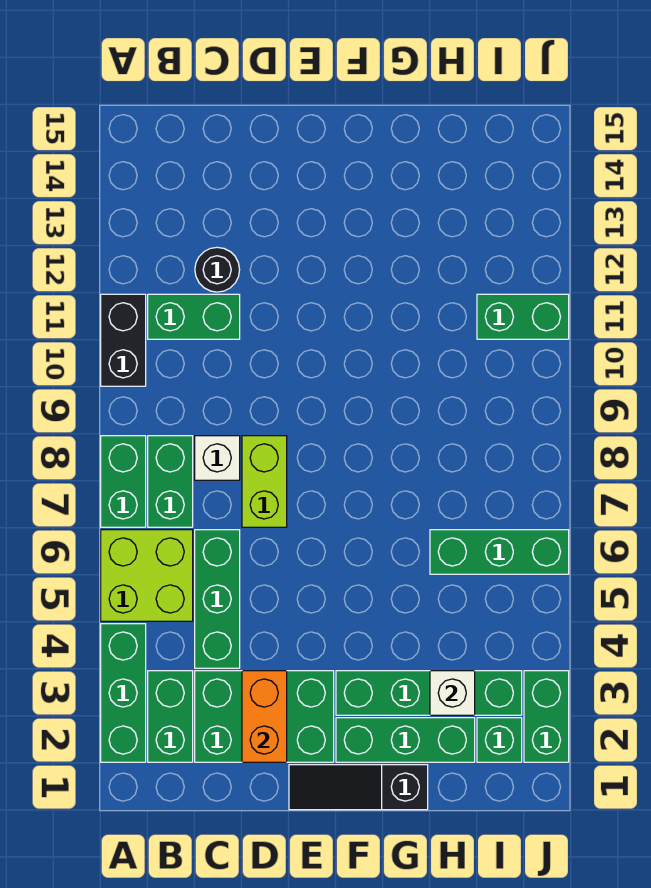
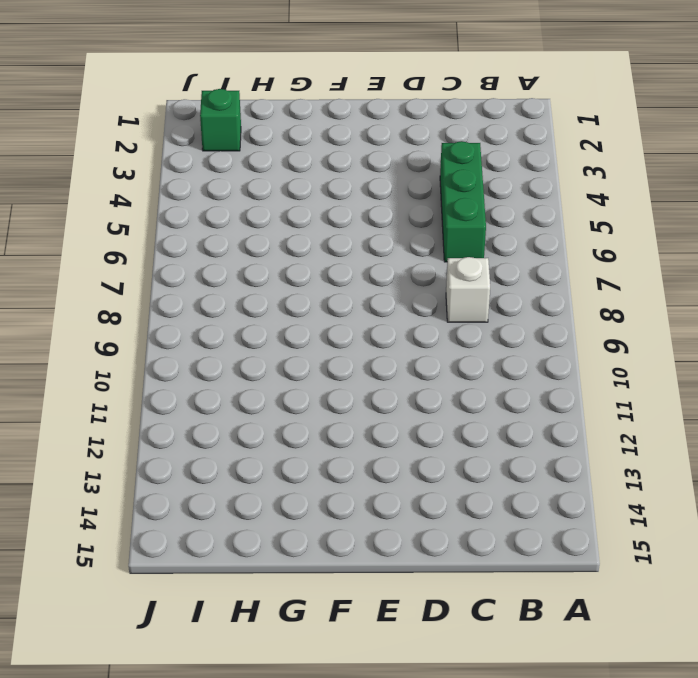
none -> green brick A2:A4 level 1
none -> lime brick A5:B6 level 1
none -> green brick A7:A8 level 1

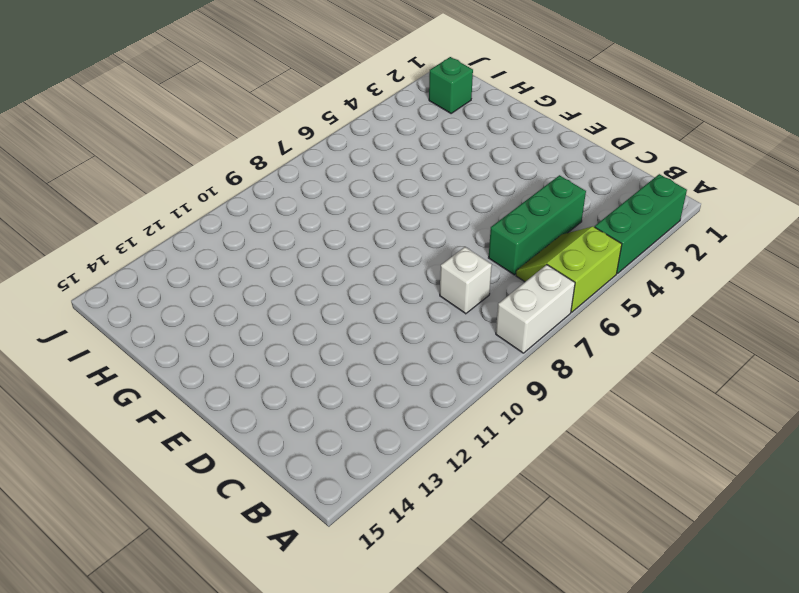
lime slope A5:B6 level 1 top A -> lime brick A5:B6 level 1
white brick A7:A8 level 1 -> green brick A7:A8 level 1
none -> black brick A10:A11 level 1
none -> green brick B2:B3 level 1
none -> green brick B7:B8 level 1

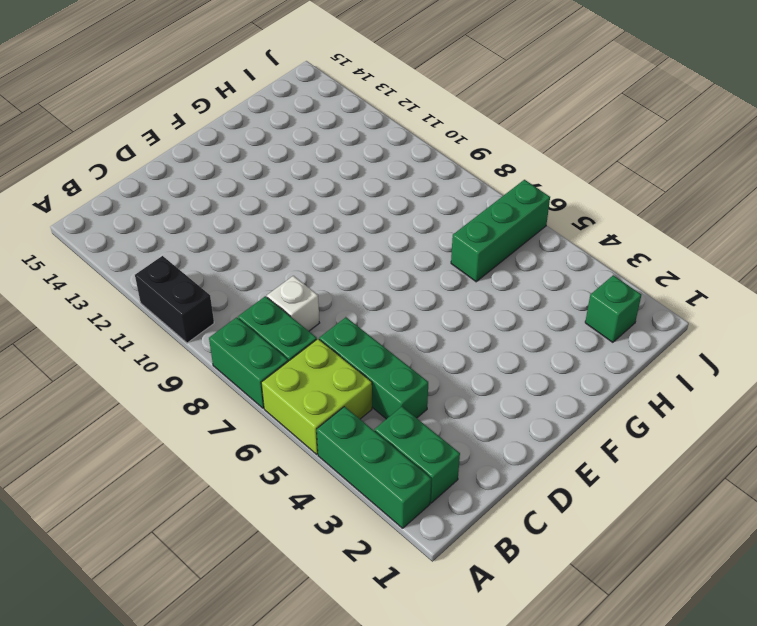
none -> green brick B11:C11 level 1
none -> green brick C2:E3 level 1
none -> black round brick C12 level 1

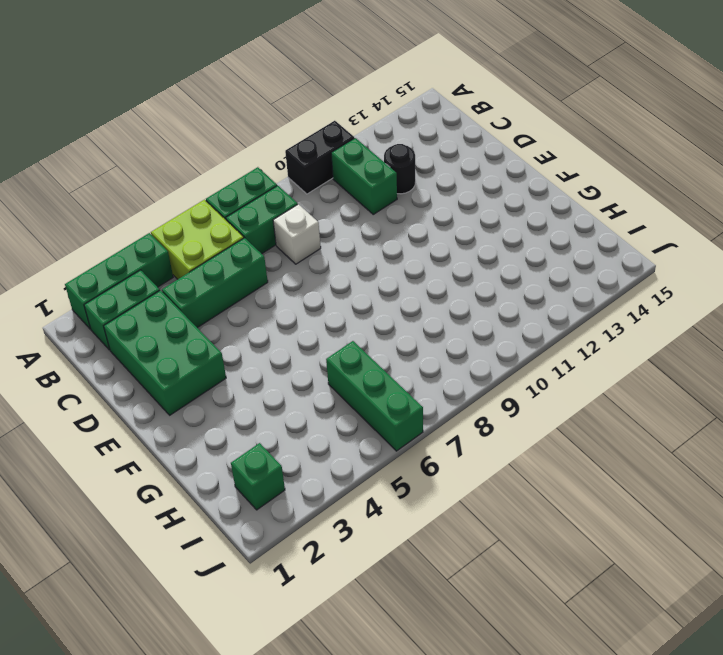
none -> lime brick D7:D8 level 1
none -> black slope E1:G1 level 1 top G
none -> green brick F2:H2 level 1

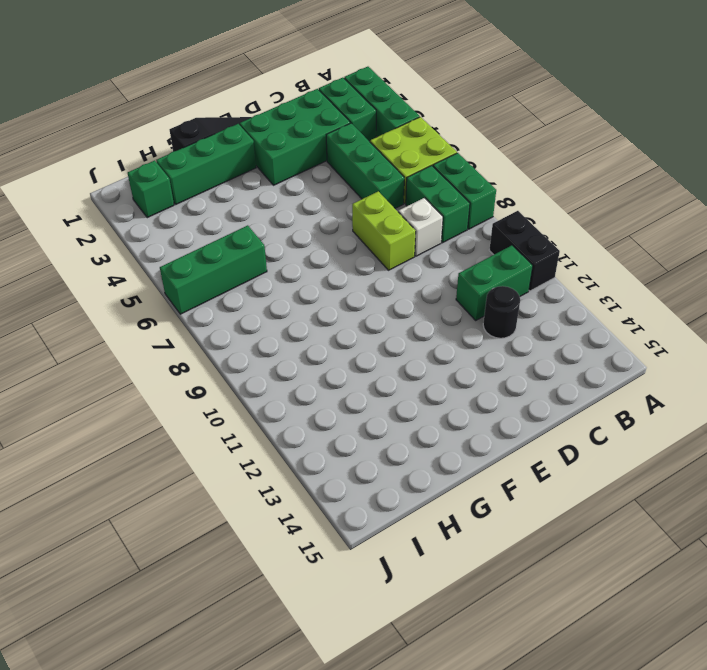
none -> green brick F3:I3 level 1
none -> green brick I11:J11 level 1
none -> green brick J2:J3 level 1

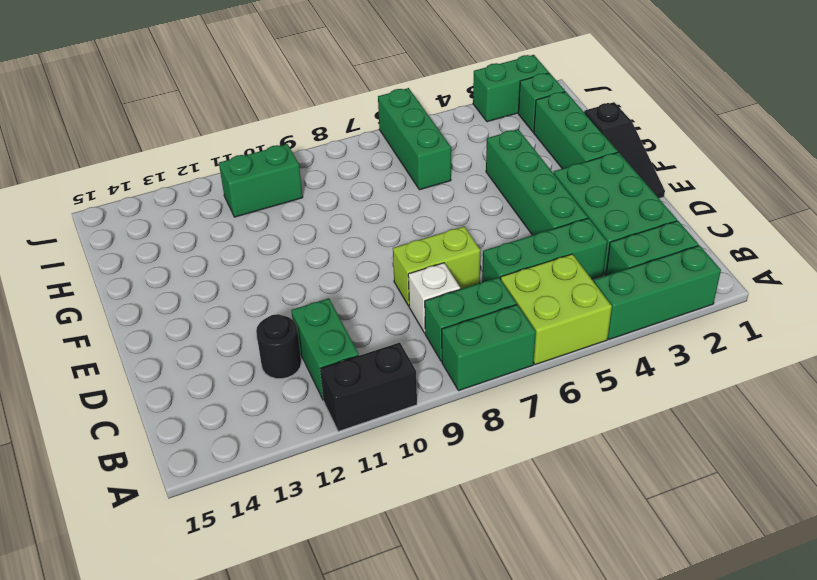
green brick D4:G4 level 1 -> green brick F3:I3 level 1
green brick I10:I11 level 1 -> green brick I11:J11 level 1
none -> orange brick D2:D3 level 2
none -> white brick H3 level 2

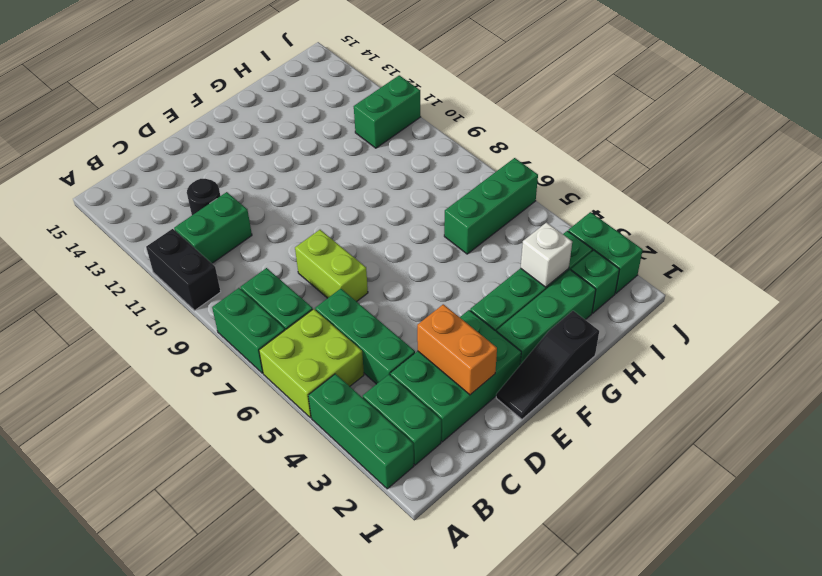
none -> white brick C8 level 1

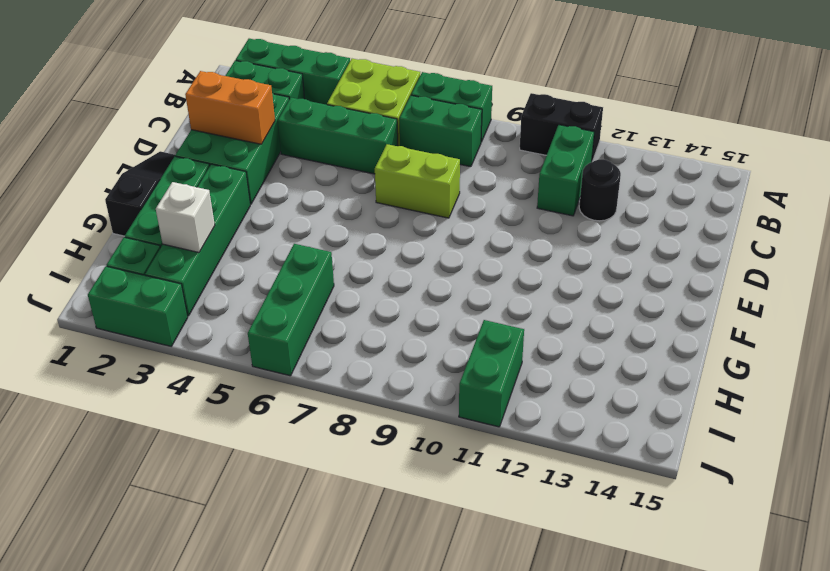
none -> white brick C8 level 1

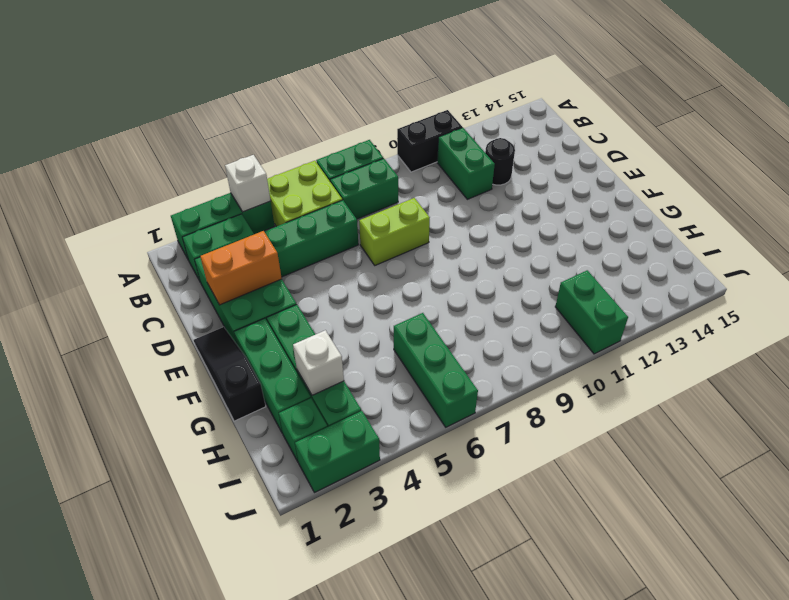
white brick A4 level 2 -> white brick C8 level 1

